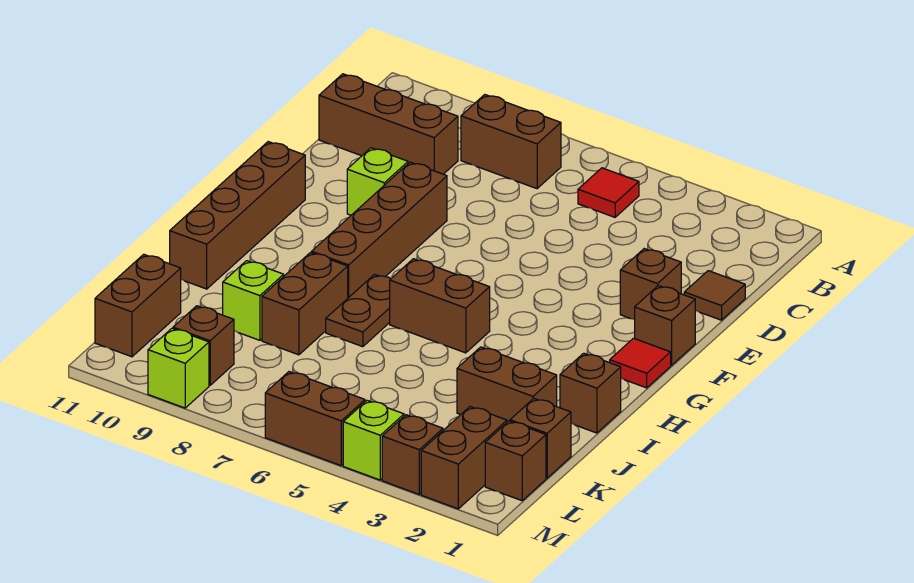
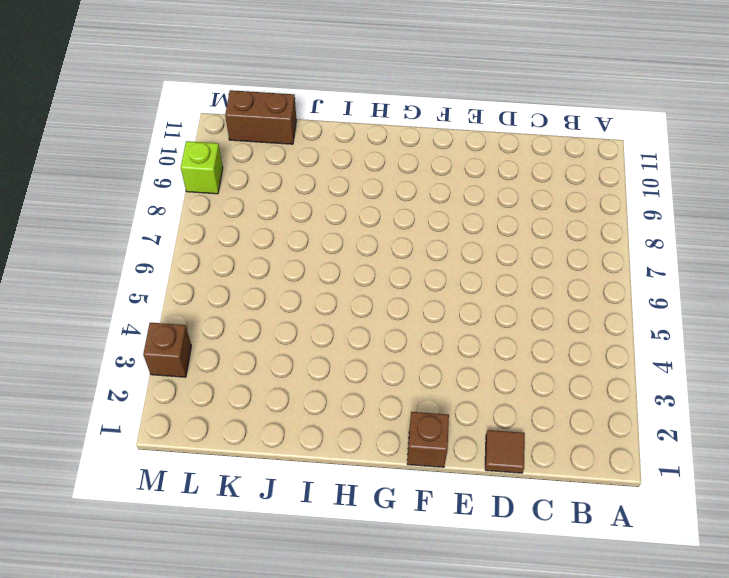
none -> red tile B5 level 1
none -> brown brick B7:B8 level 1
none -> brown brick C9:C11 level 1

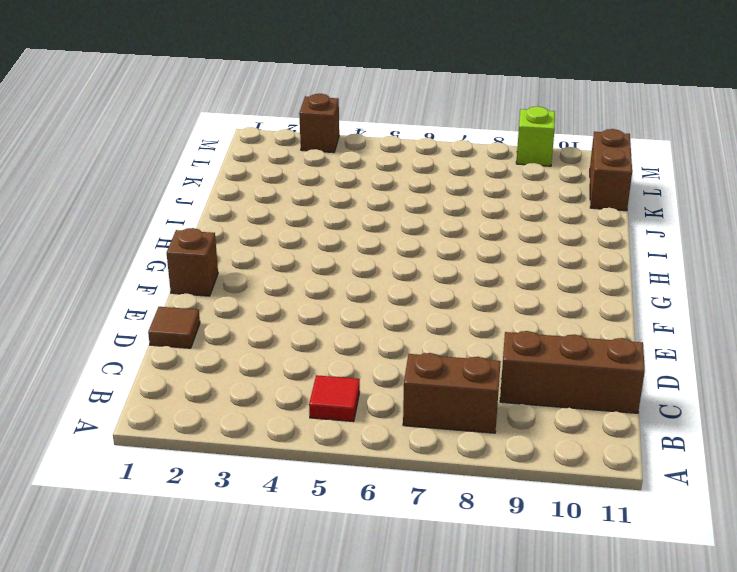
none -> brown brick E2 level 1
none -> brown brick E8:H8 level 1
none -> lime brick E9 level 1

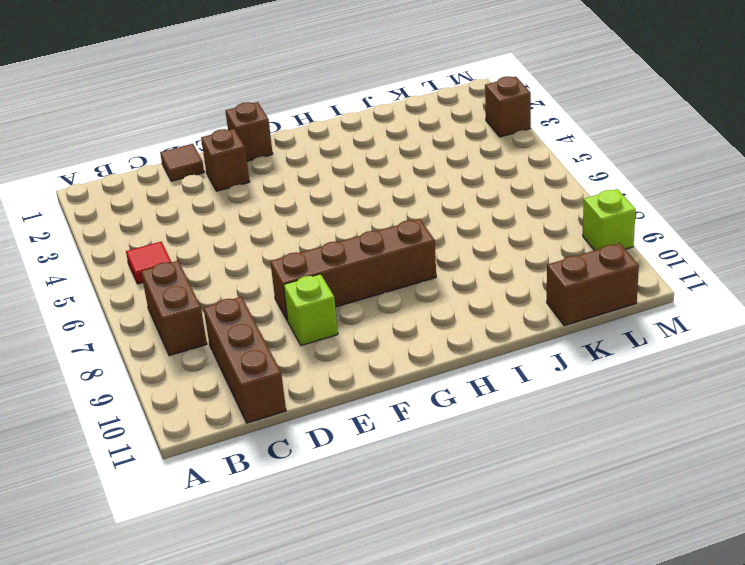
none -> brown brick F11:I11 level 1
none -> red tile G1 level 1
none -> brown brick H5:H6 level 1

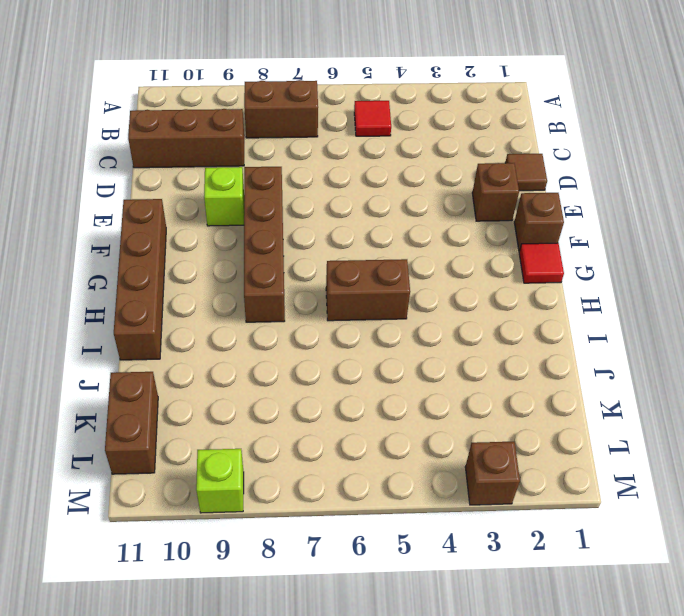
none -> brown plate H7:I7 level 1
none -> brown brick I1 level 1
none -> brown brick I8:J8 level 1

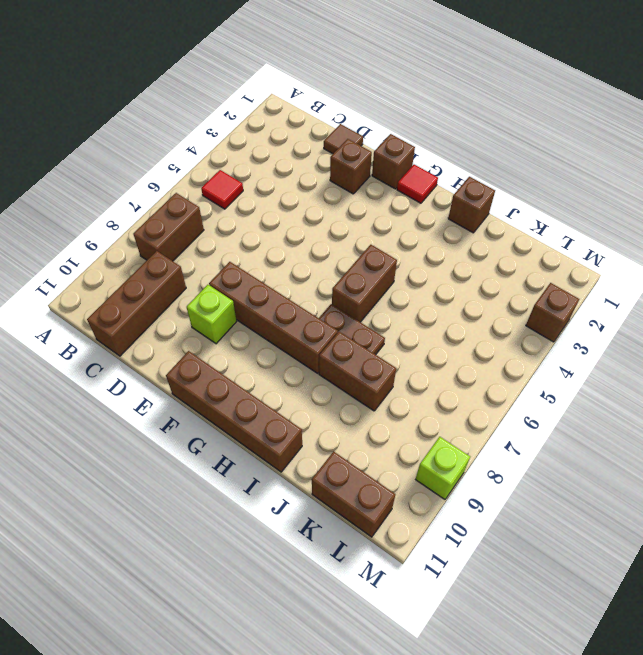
none -> brown brick J2:J3 level 1
none -> lime brick J9 level 1
none -> brown brick K1 level 1

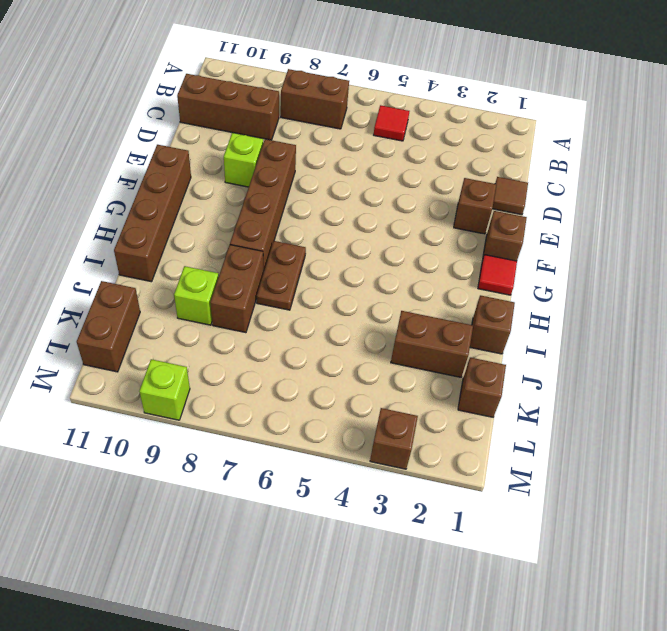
none -> brown brick H5:H6 level 1
none -> brown brick L1 level 1
none -> brown brick L2:M2 level 1

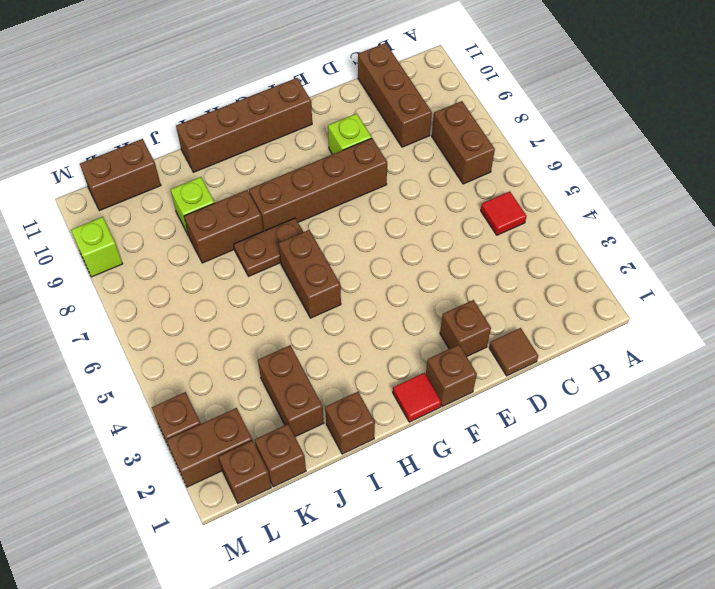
none -> brown brick L9 level 1
none -> lime brick M4 level 1
none -> brown brick M5:M6 level 1

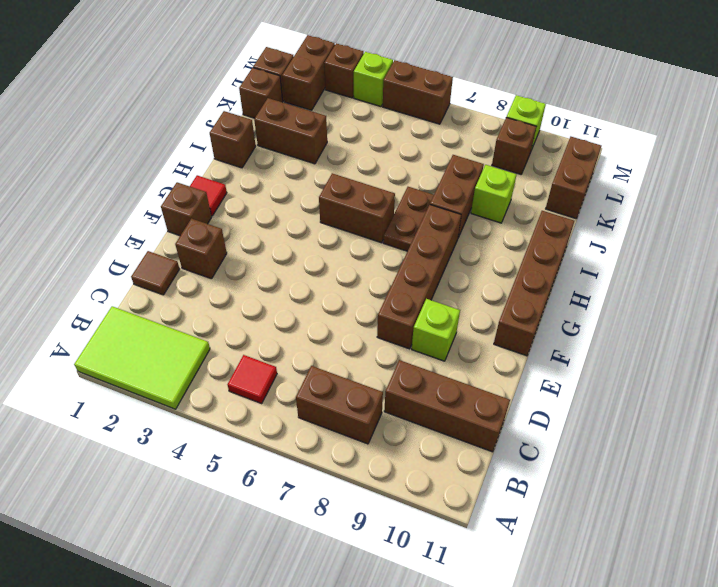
lime tile A1:B3 level 1 -> none

